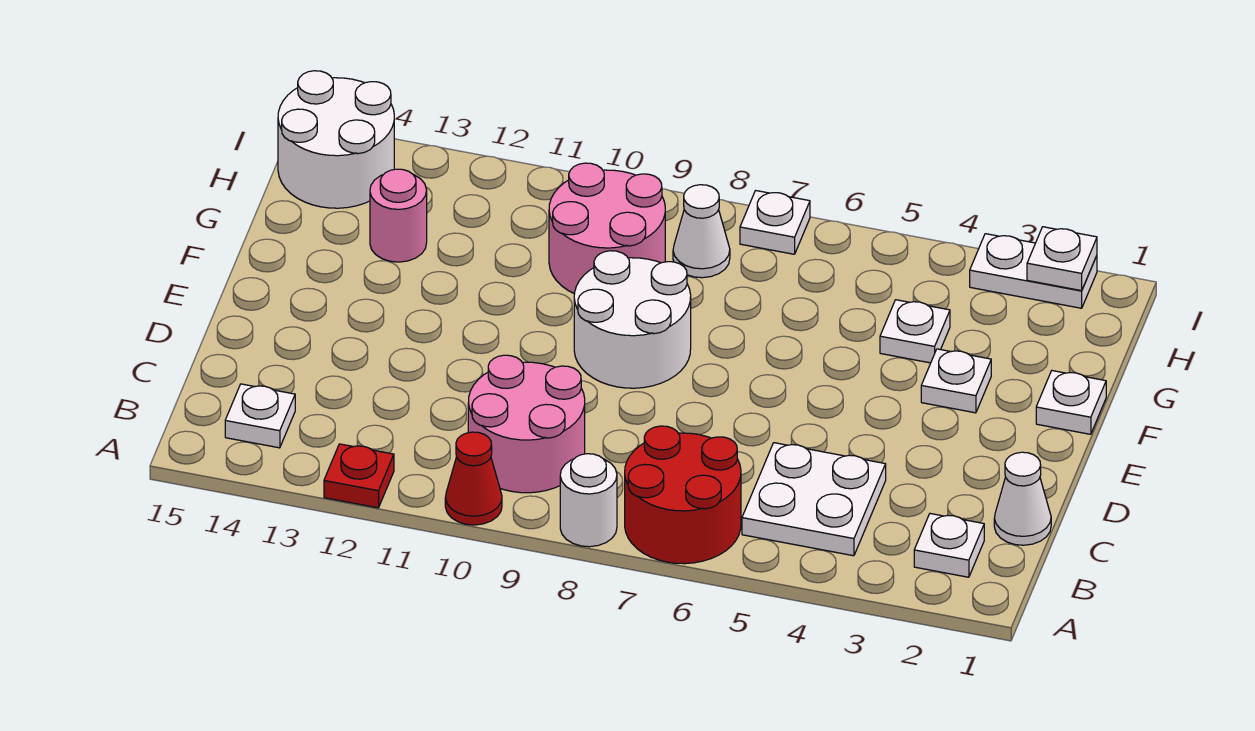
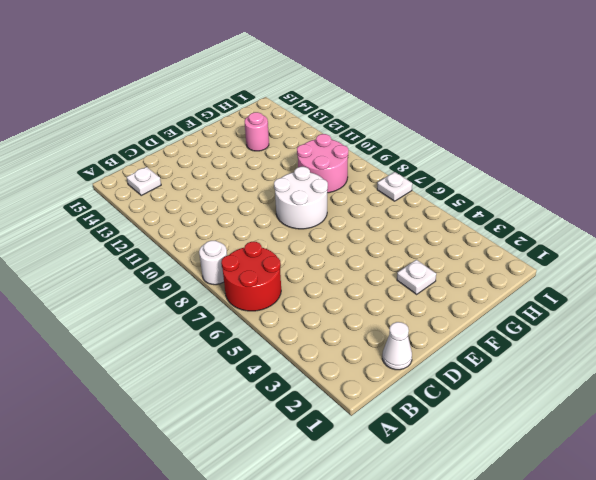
none -> red cone A10 level 1
none -> red plate A12 level 1
none -> white plate B2 level 1

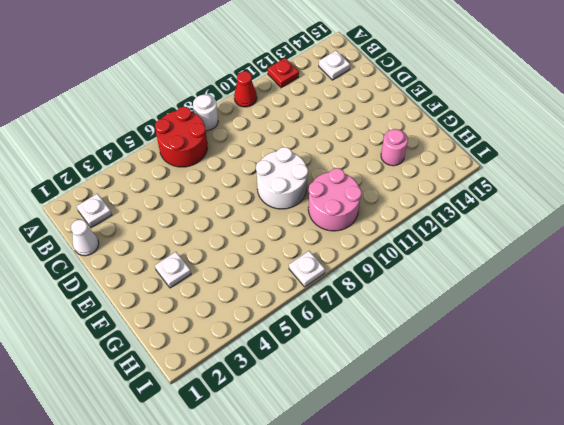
none -> white plate B4:C5 level 1
none -> pink round brick B9:C10 level 1
none -> white plate F1 level 1

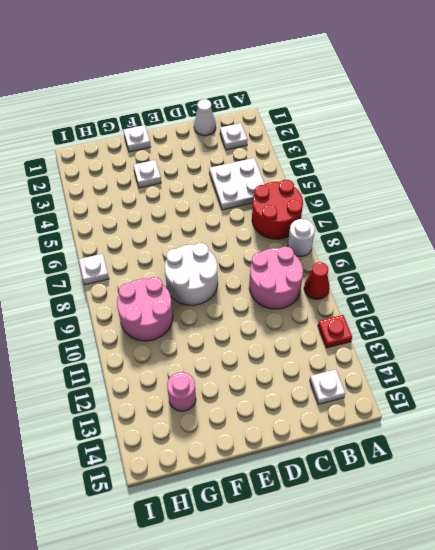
none -> white plate G4 level 1
none -> white cone H8 level 1
none -> white round brick H14:I15 level 1

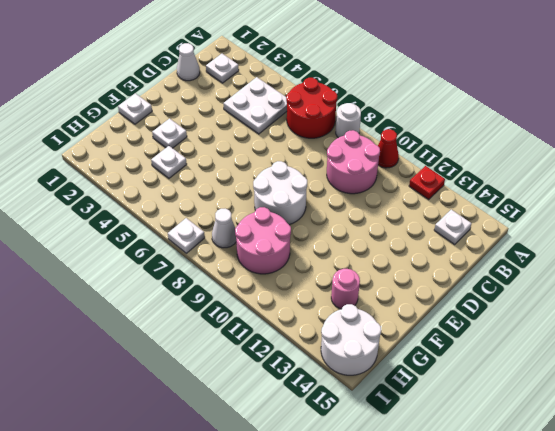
none -> white plate I2:I3 level 1
none -> white plate I2 level 2

